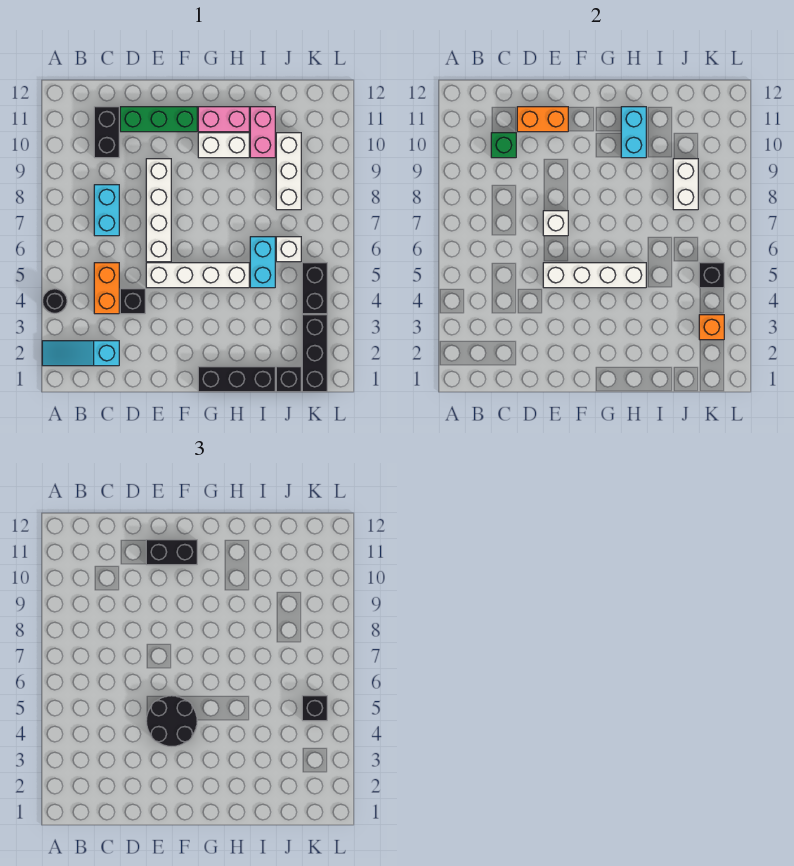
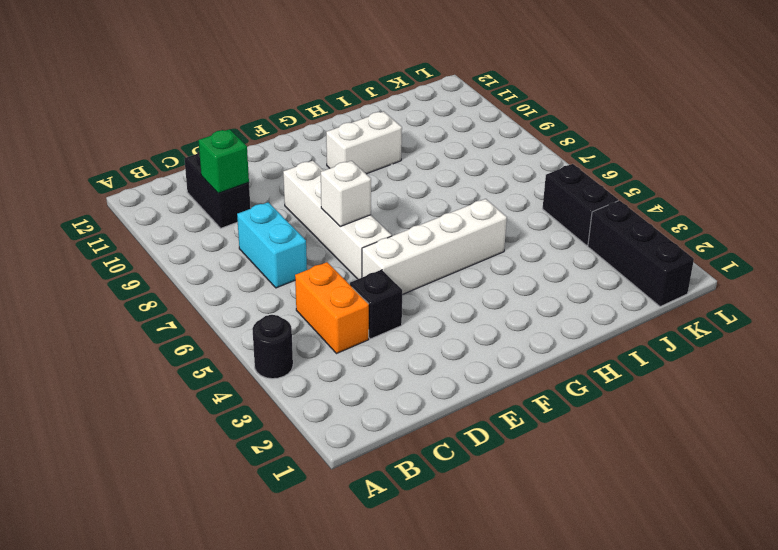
none -> cyan slope A2:C2 level 1 top C
none -> green brick D11:F11 level 1
none -> black brick G1:I1 level 1
none -> pink brick G11:H11 level 1

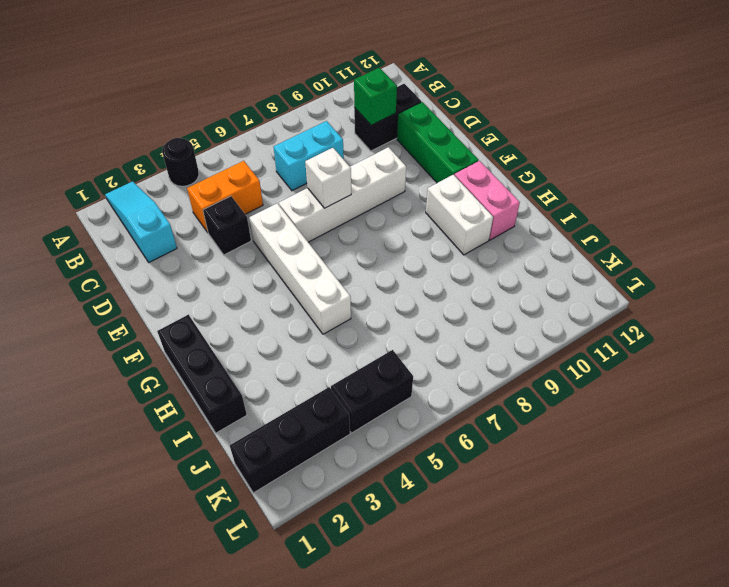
none -> cyan brick I5:I6 level 1
none -> pink brick I10:I11 level 1
none -> black brick J1 level 1
none -> white brick J6 level 1

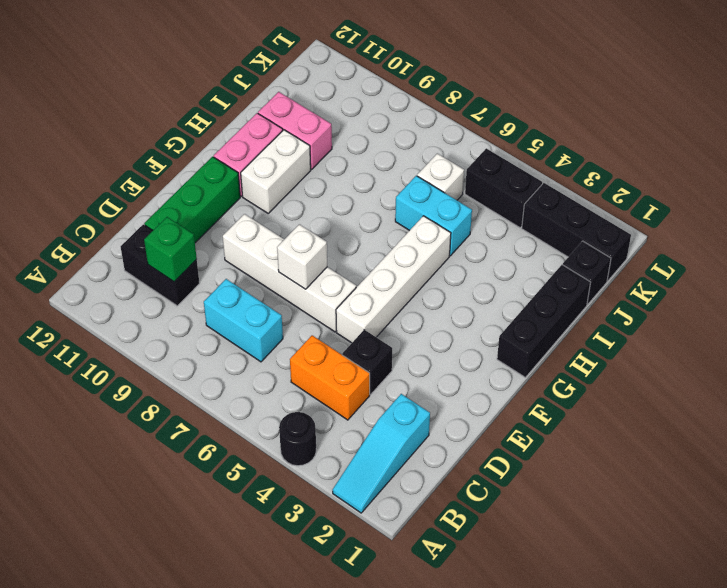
none -> white brick J8:J10 level 1
none -> orange brick D11:E11 level 2
none -> white brick E5:H5 level 2
none -> cyan brick H10:H11 level 2

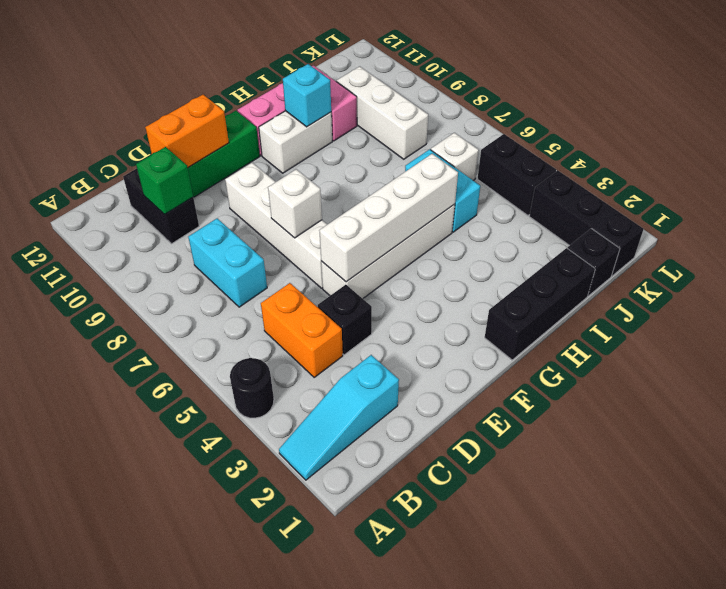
cyan brick H10 level 2 -> cyan brick H10:H11 level 2
none -> white brick J8:J9 level 2
none -> orange brick K3 level 2
none -> black brick K5 level 2
none -> black round brick E4:F5 level 3

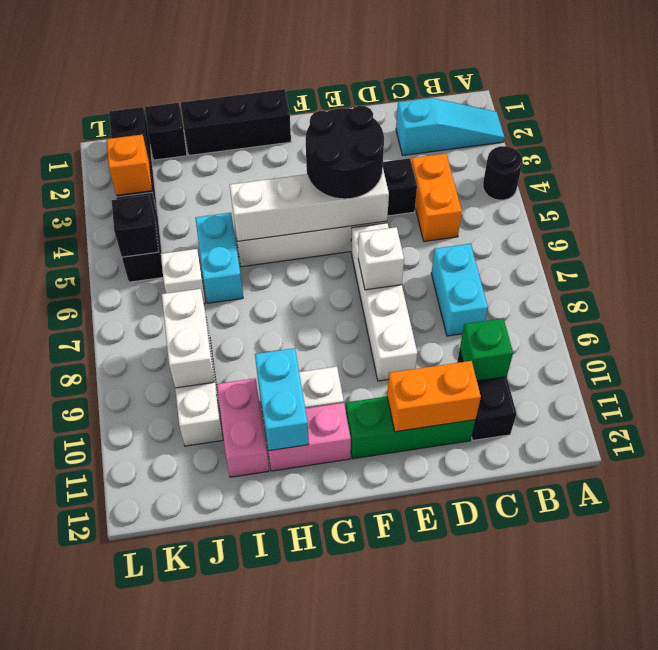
none -> black brick E11:F11 level 3
none -> black brick K5 level 3

